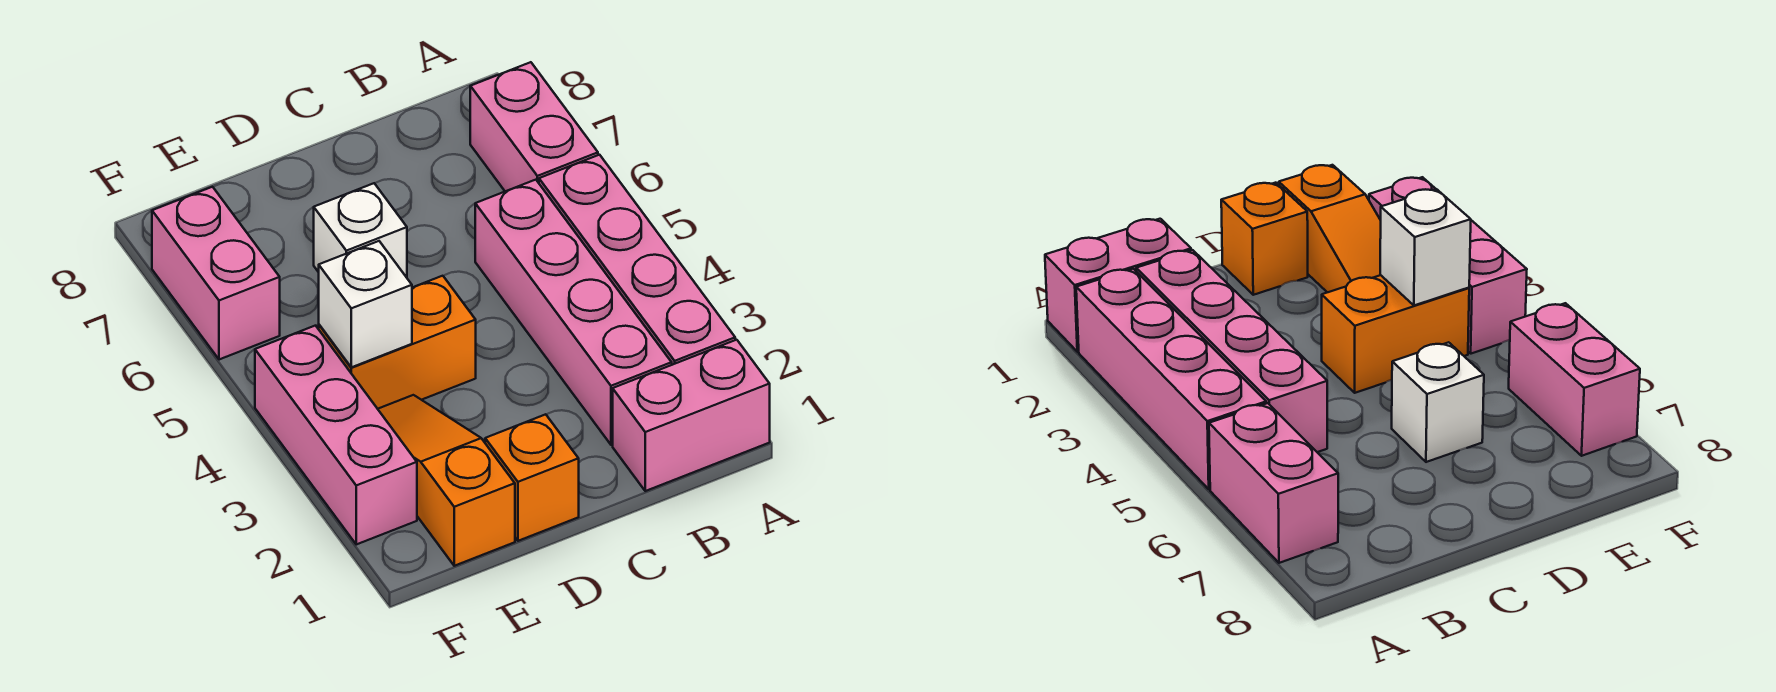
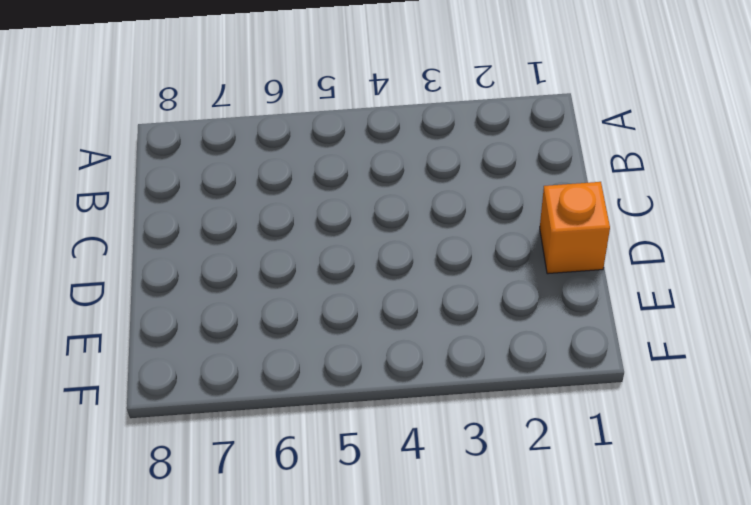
none -> pink brick A1:B1 level 1
none -> pink brick A2:A5 level 1

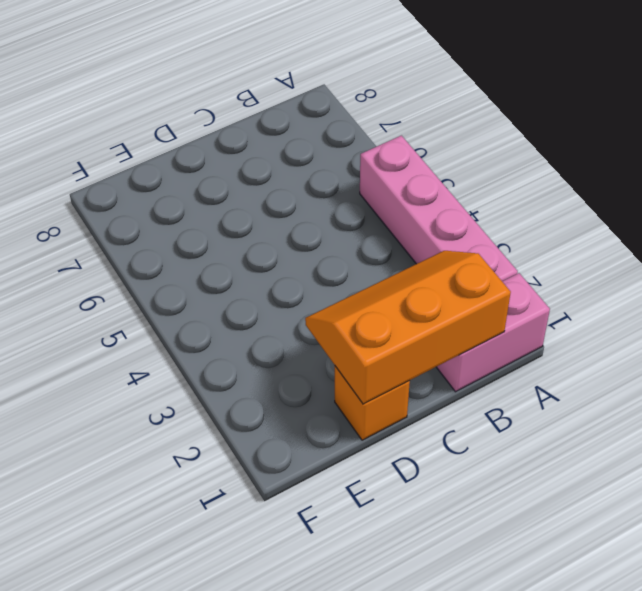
orange slope B1:D2 level 2 top 1 -> none
none -> pink brick A6:A7 level 1
none -> pink brick B2:B5 level 1

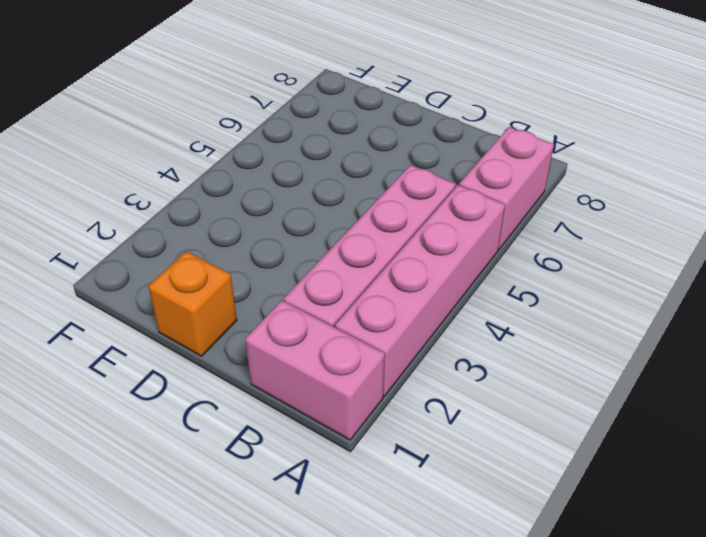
none -> orange brick D4:E4 level 1
none -> white brick D6 level 1

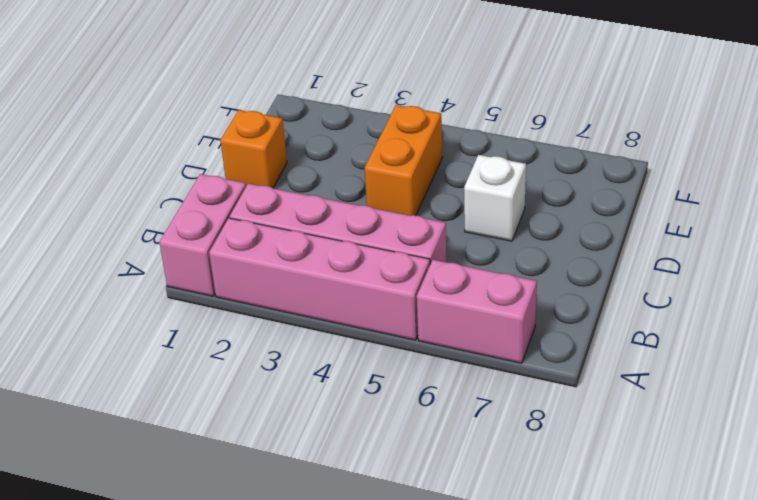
none -> orange slope E1:E3 level 1 top 1
none -> pink brick F2:F4 level 1

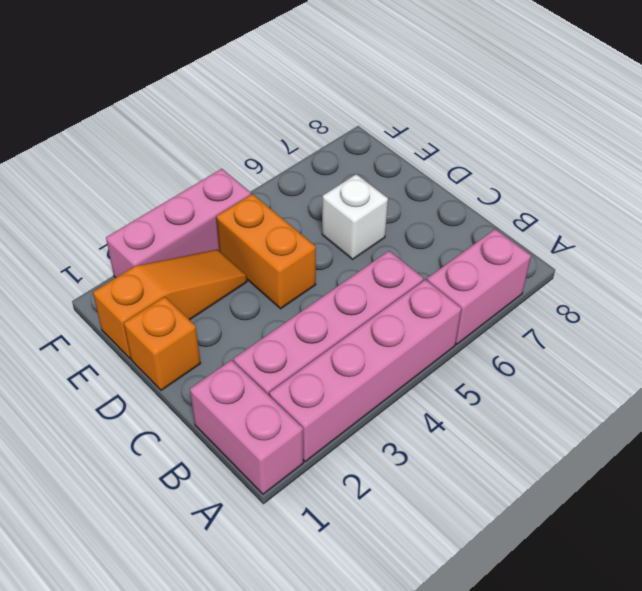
none -> pink brick F6:F7 level 1
none -> white brick E4 level 2

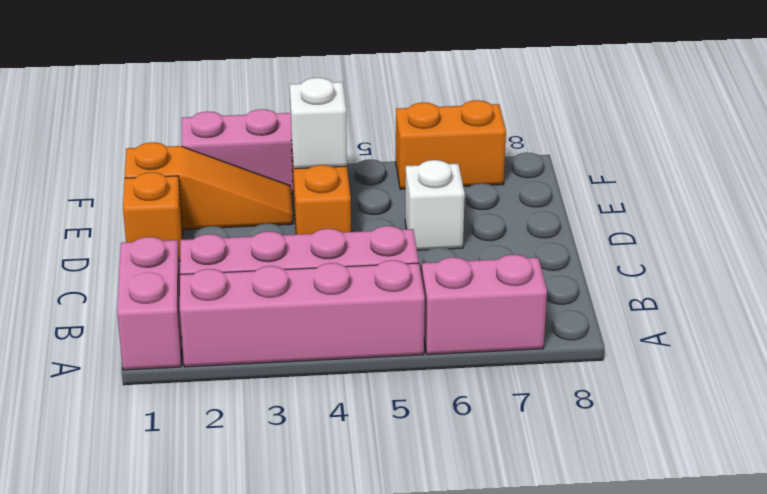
orange brick F6:F7 level 1 -> pink brick F6:F7 level 1

